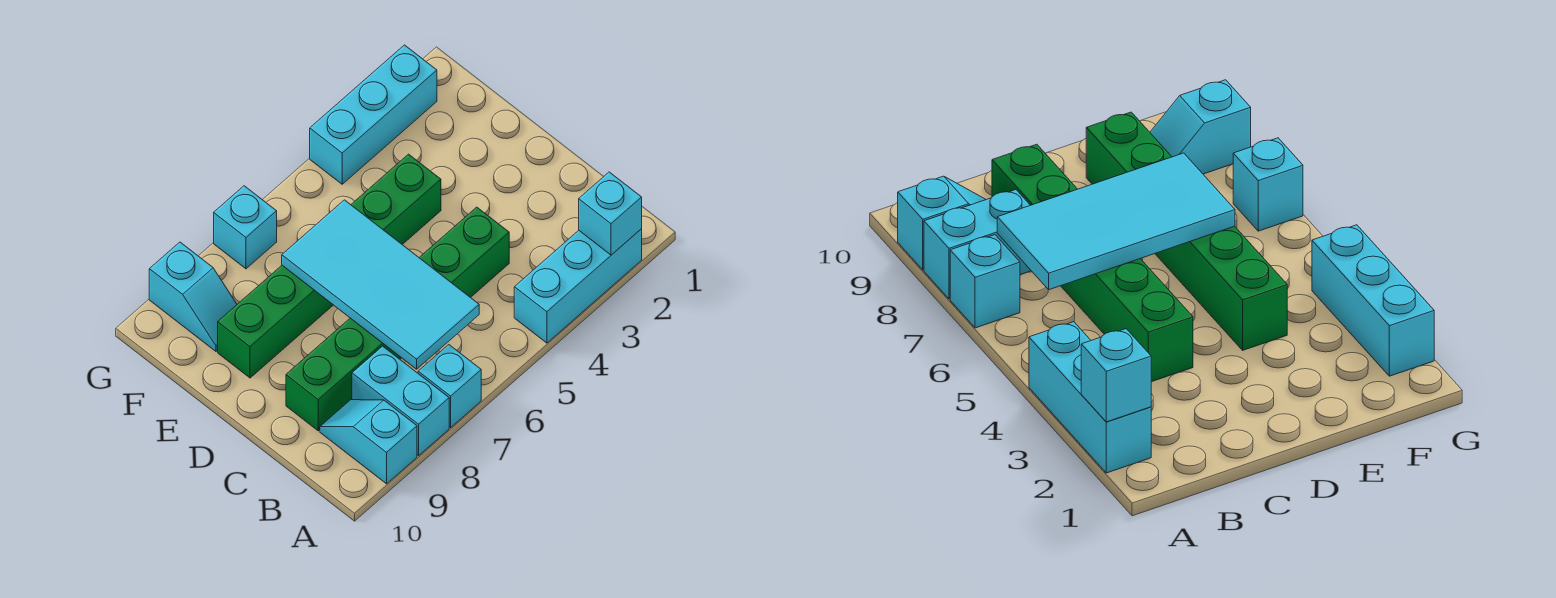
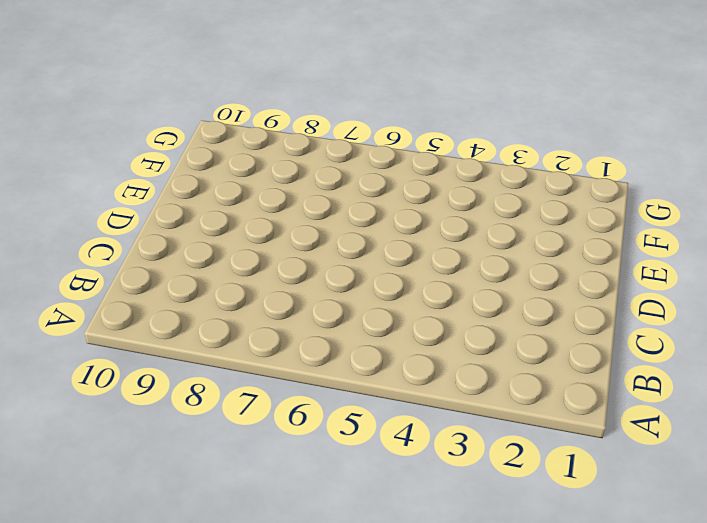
none -> cyan brick A2:A4 level 1
none -> cyan brick A7 level 1

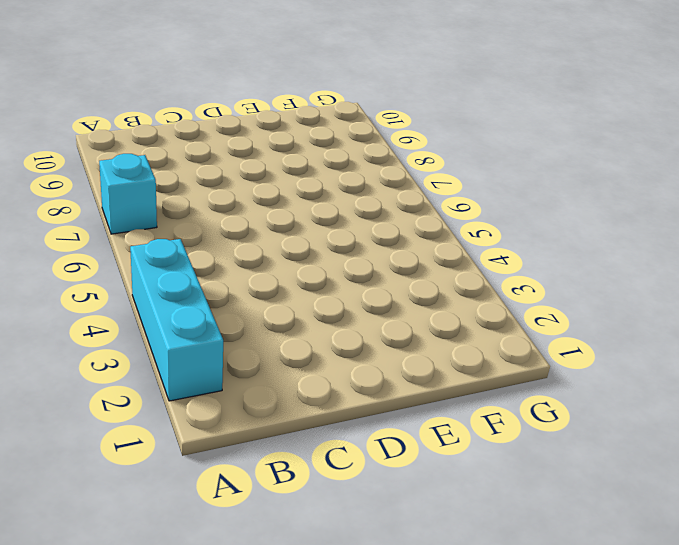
none -> cyan brick A8:B8 level 1
none -> cyan slope A9:B9 level 1 top A

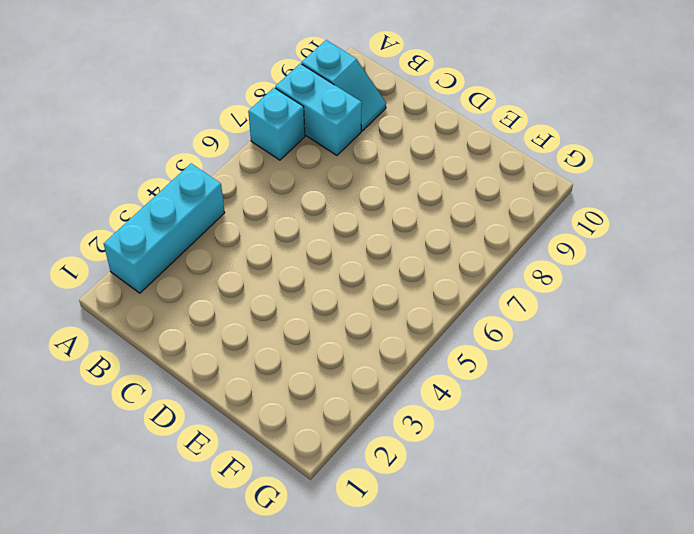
none -> green brick C4:C9 level 1
none -> green brick E4:E9 level 1

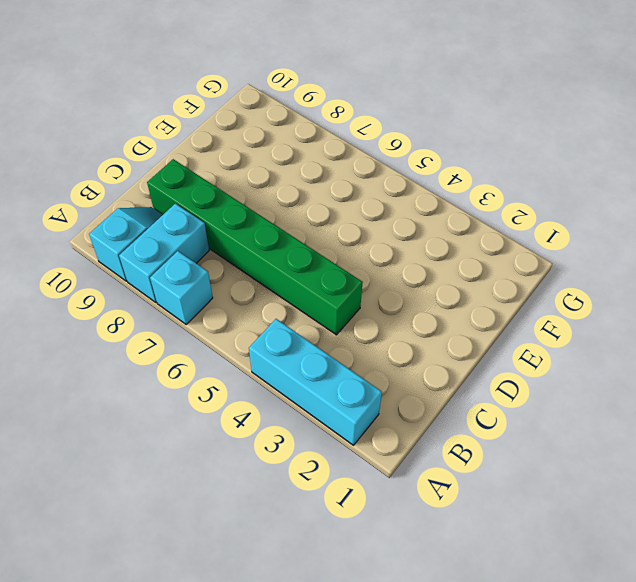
none -> green brick E4:E9 level 1
none -> cyan slope F9:G9 level 1 top G

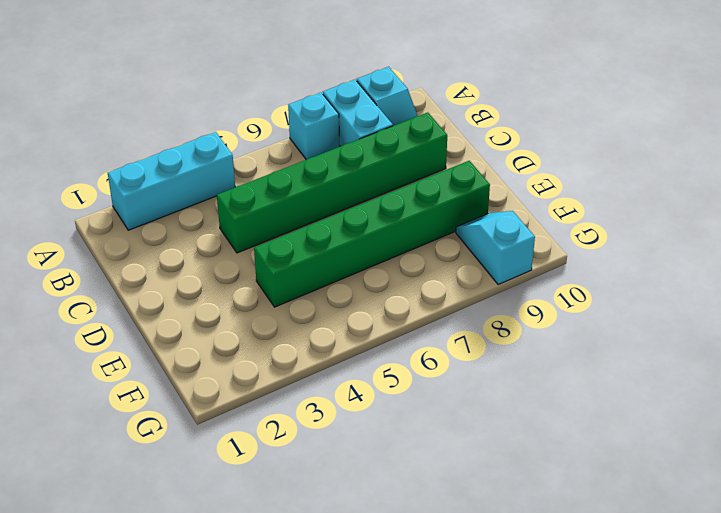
none -> cyan brick G2:G4 level 1
none -> cyan brick G7 level 1

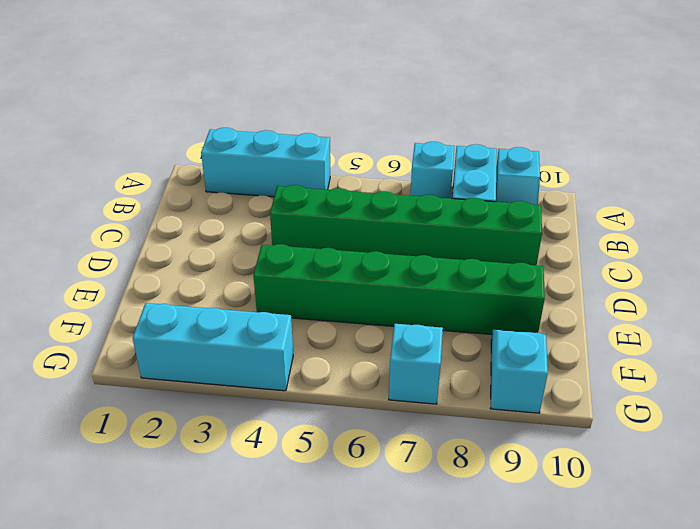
none -> cyan brick A2 level 2
none -> cyan tile B6:E7 level 2

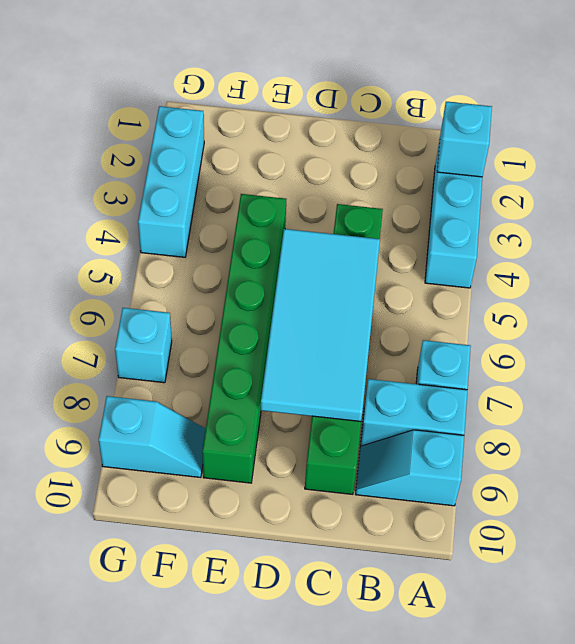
cyan tile C5:D8 level 2 -> cyan tile B6:E7 level 2

